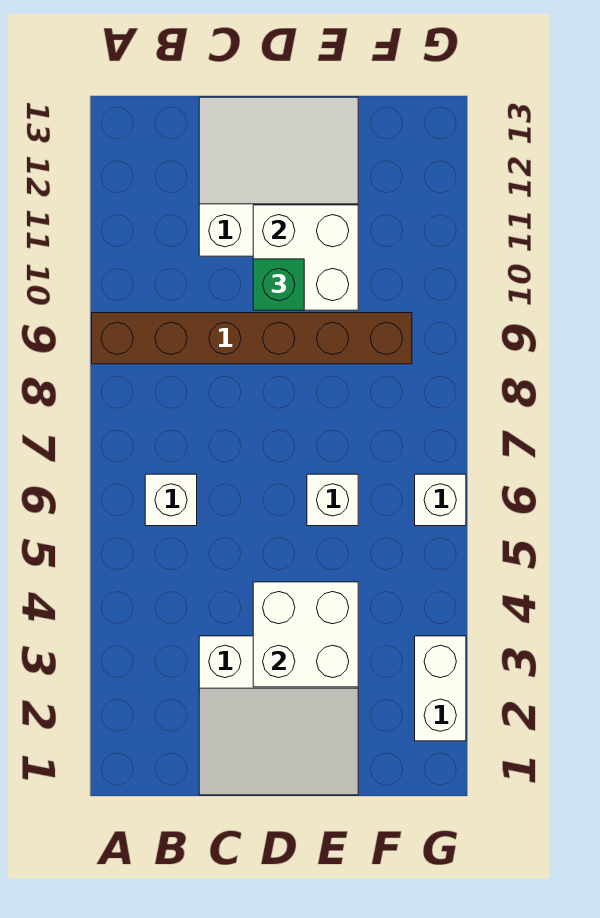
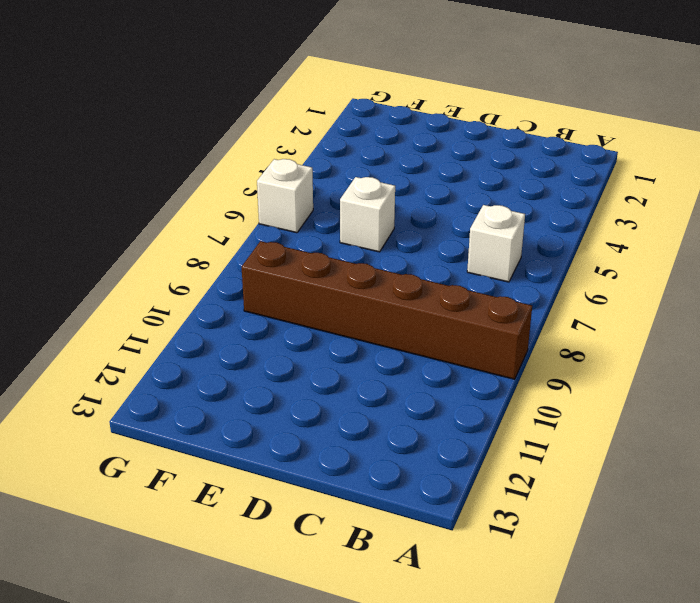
none -> white slope C1:E3 level 1 top 3
none -> white slope C11:E13 level 1 top 11

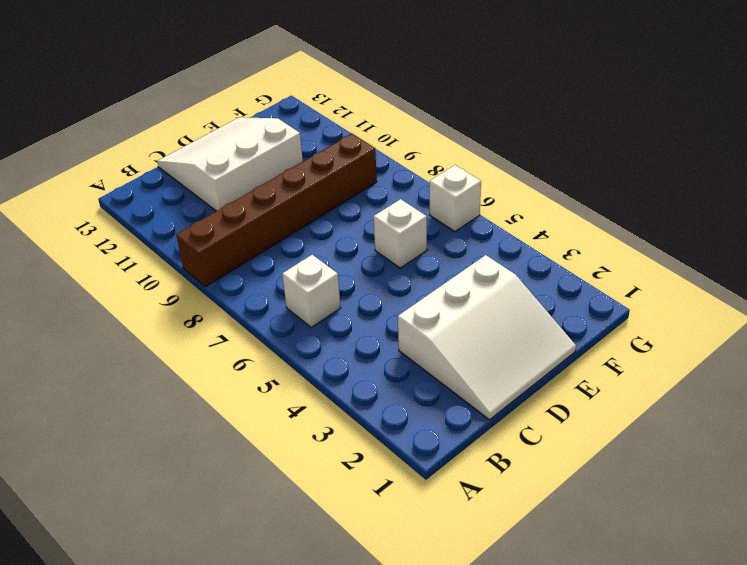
none -> white brick G2:G3 level 1
none -> white brick D3:E4 level 2

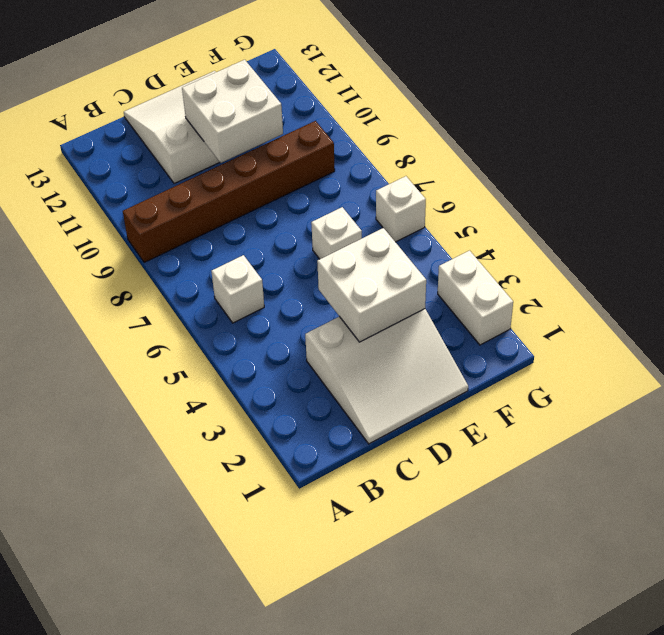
none -> green brick D10 level 3

